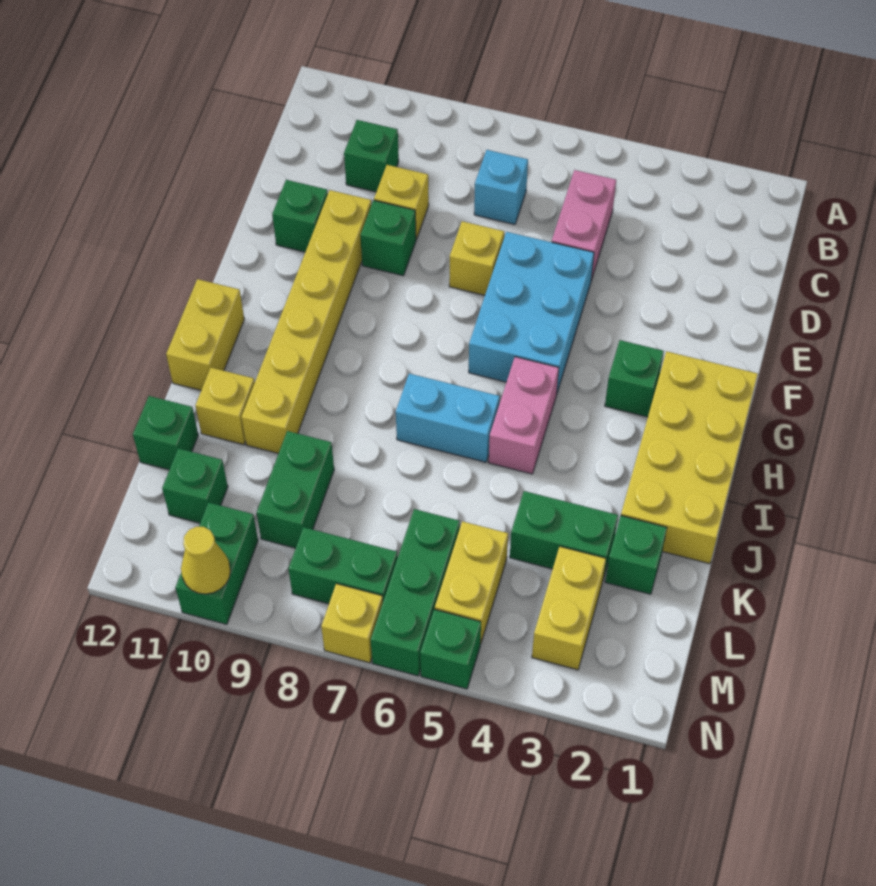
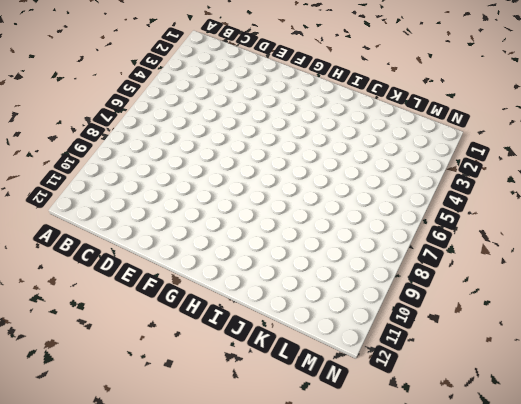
none -> pink brick C5:D5 level 1
none -> cyan brick C7 level 1
none -> green brick C10 level 1

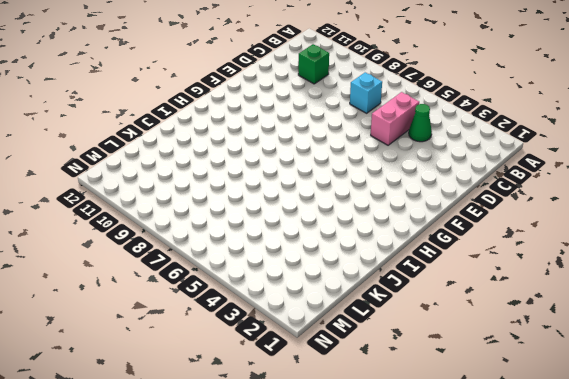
green cone C4 level 1 -> none
none -> yellow brick D9 level 1
none -> cyan brick E5:G6 level 1
none -> yellow brick E7 level 1

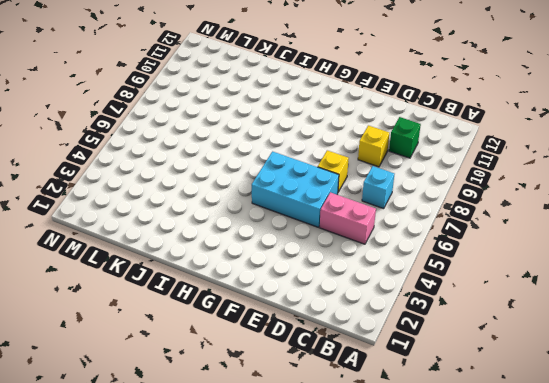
none -> green brick E9 level 1
none -> yellow brick E10:J10 level 1
none -> green brick E11 level 1

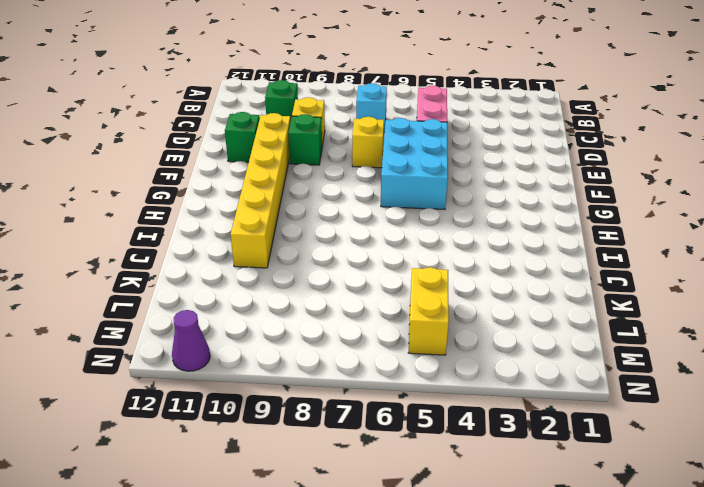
purple cone N11 level 1 -> none
none -> yellow brick G1:J2 level 1
none -> green brick G3 level 1
none -> pink brick H5:I5 level 1

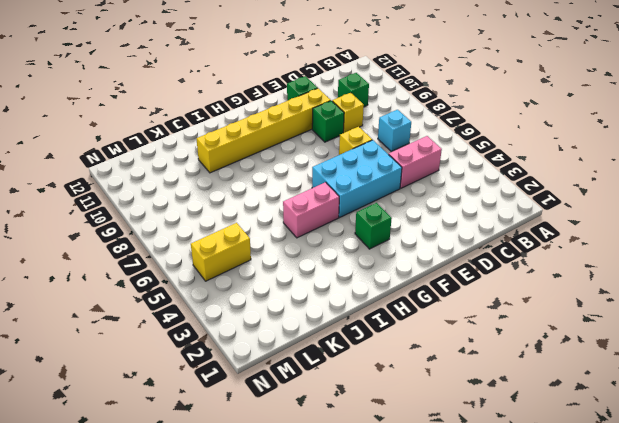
none -> yellow brick G1:J2 level 1
none -> yellow brick H12:I12 level 1
none -> cyan brick I6:I7 level 1

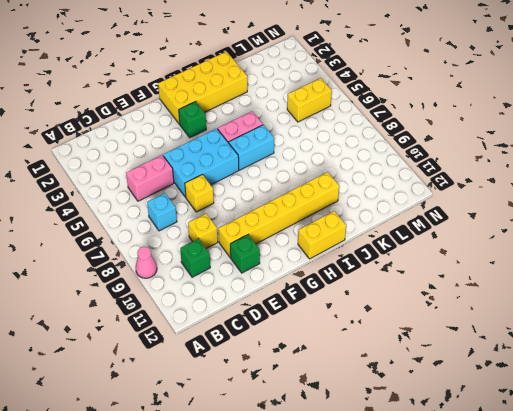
pink cone A9 level 1 -> none
cyan brick H6:I6 level 1 -> cyan brick I6:I7 level 1
none -> green brick E9 level 1
none -> yellow brick J11 level 1
none -> green brick K2 level 1

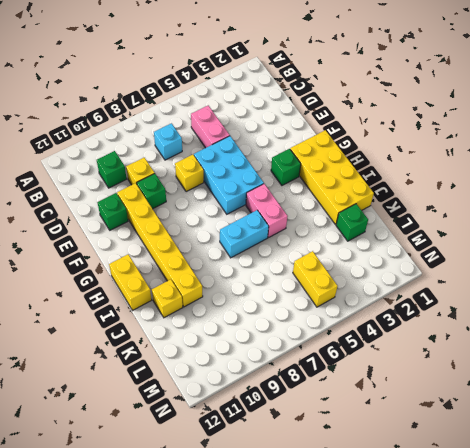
none -> green brick K3:K4 level 1
none -> green brick K9:L9 level 1
none -> green brick K12 level 1

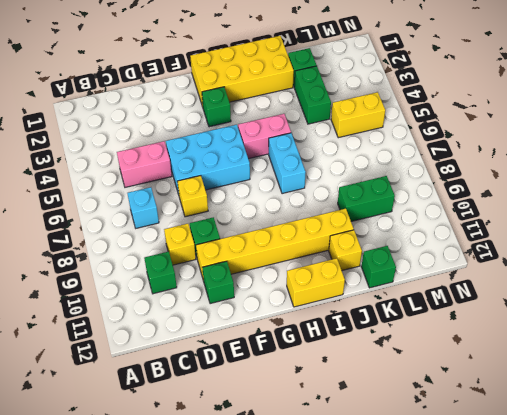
none -> yellow brick L3:M3 level 1
none -> green brick L6:N6 level 1
none -> green brick L11 level 1

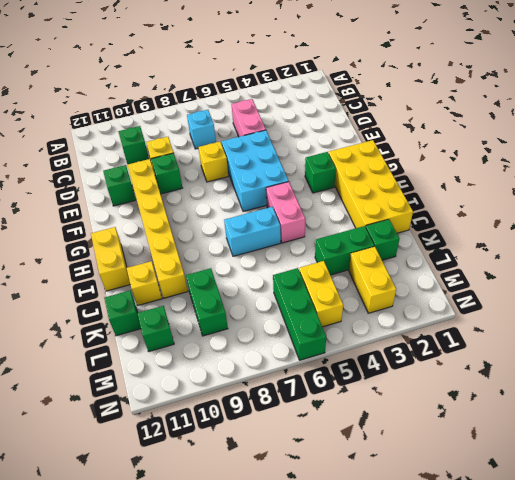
none -> green brick M7:M8 level 1
none -> green brick M10:N10 level 1
none -> green brick N5 level 1

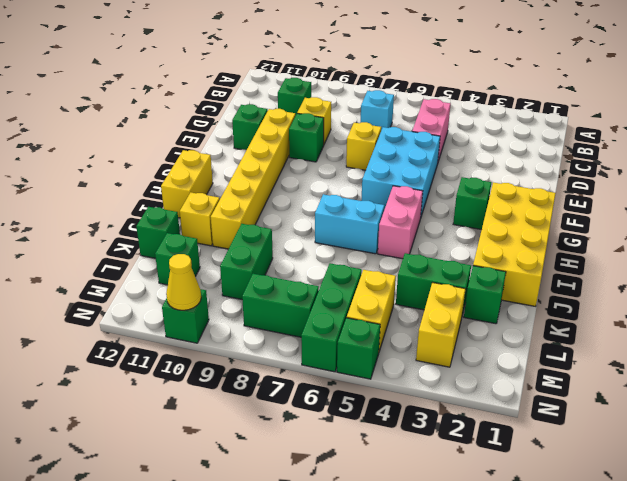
green brick N10 level 1 -> green brick M10:N10 level 1
none -> yellow brick N7 level 1

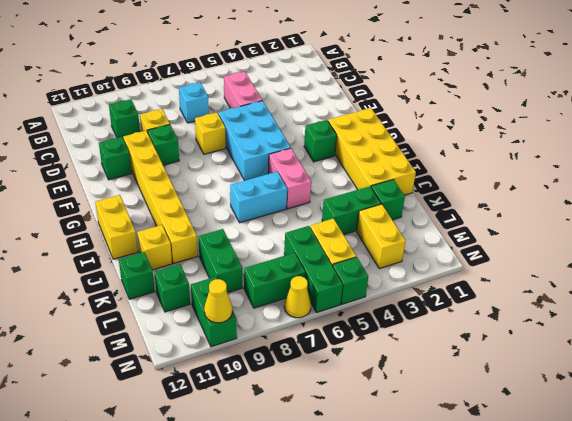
yellow cone N7 level 1 -> yellow brick N7 level 1

